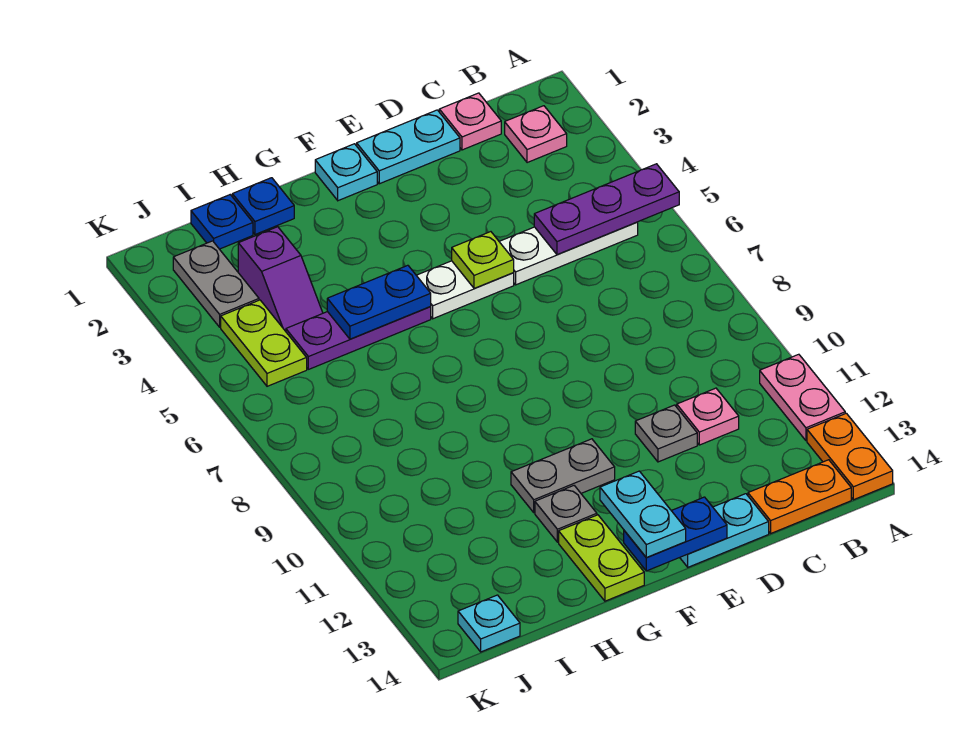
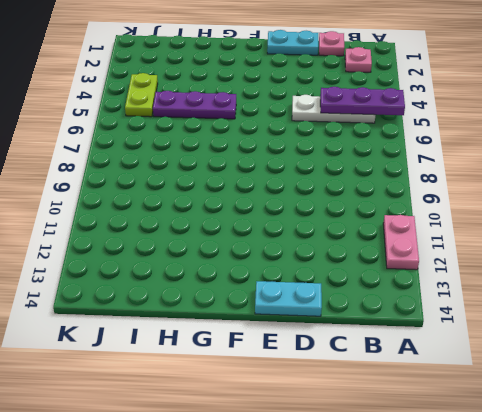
none -> orange plate A13:A14 level 1
none -> orange plate B14:C14 level 1
none -> pink plate C11 level 1

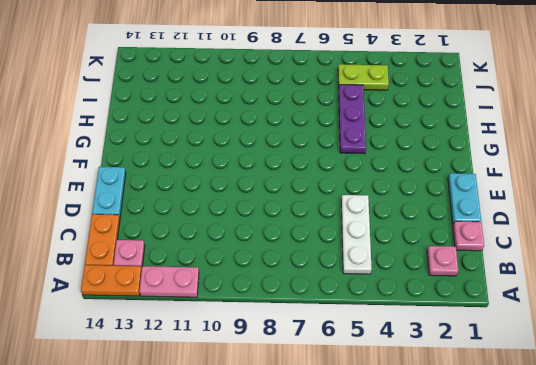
pink plate B13 level 1 -> pink plate C11 level 1
none -> grey plate D11 level 1
none -> white plate E5:F5 level 1
none -> cyan plate F1 level 1

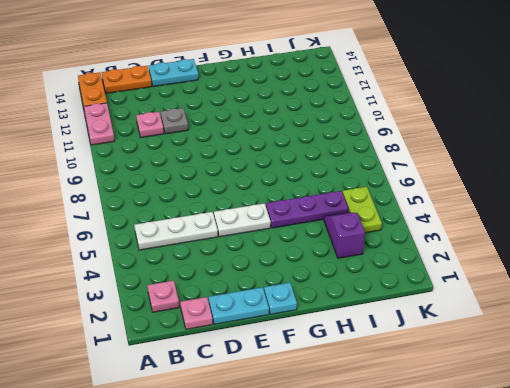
none -> grey plate F11:G11 level 1
none -> grey plate G12 level 1
none -> lime plate G13:G14 level 1

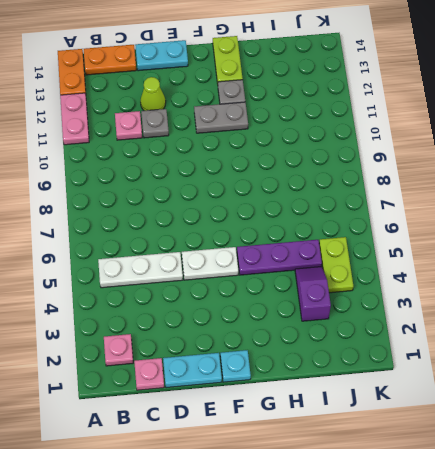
lime cone D12 level 1 -> none
none -> blue plate H1 level 1
none -> blue plate I1 level 1
none -> grey plate J2:J3 level 1

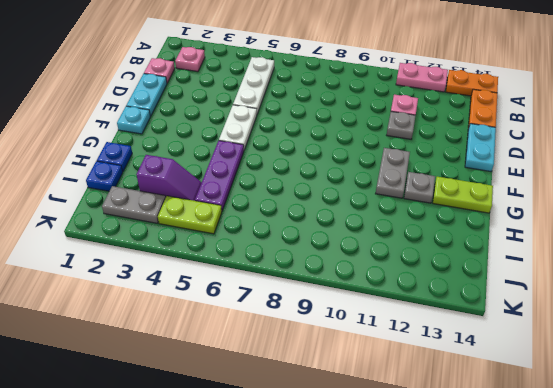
none -> cyan plate J14 level 1
none -> purple plate A5:C5 level 2
none -> lime plate E5 level 2

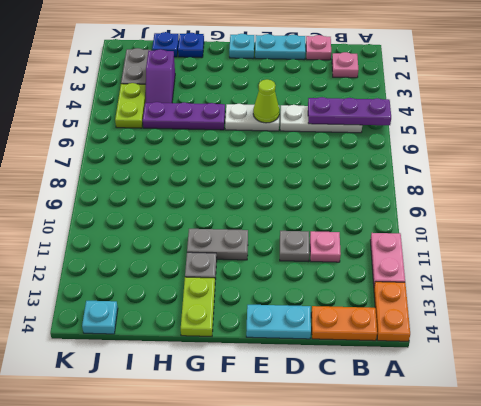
lime cone E5 level 2 -> lime plate E5 level 2
none -> blue plate E14:F14 level 2
none -> blue plate G5:H5 level 2
none -> cyan plate F13:F14 level 3

